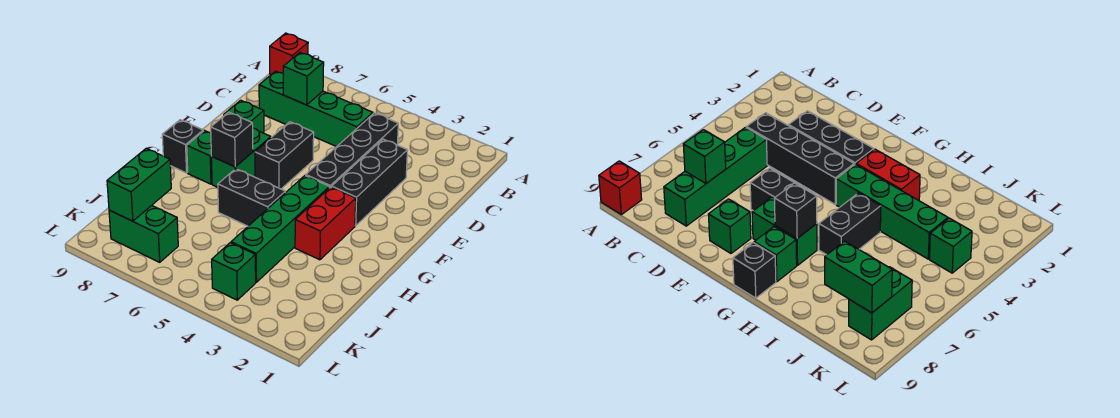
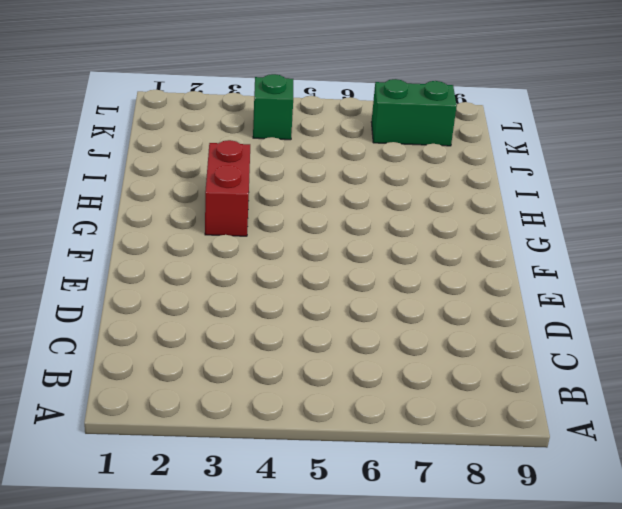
none -> red brick A9 level 1
none -> black brick C4:F4 level 1
none -> green brick C5:C8 level 1

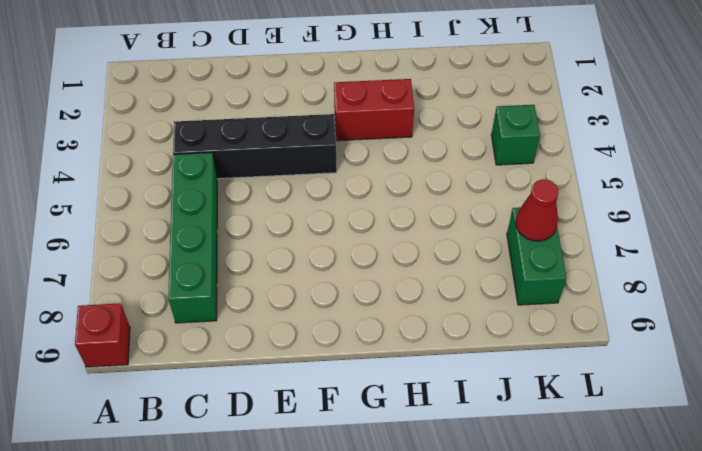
red cone K7 level 2 -> none
none -> black brick D3:F3 level 1
none -> black brick E6:F6 level 1
none -> green brick E8 level 1

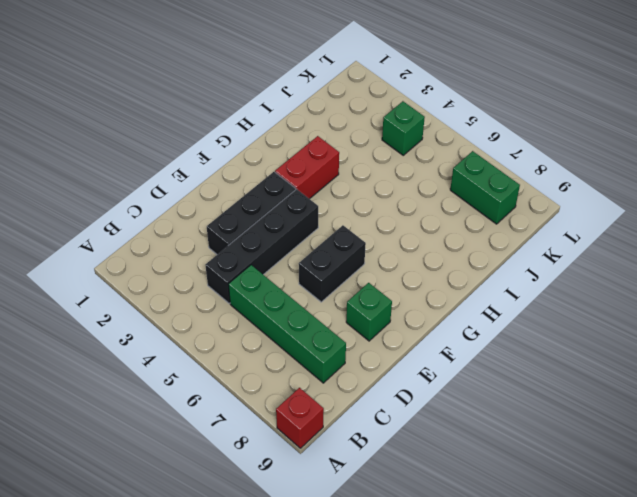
none -> green brick F7:G7 level 1
none -> green brick G4:J4 level 1
none -> green brick G8 level 1

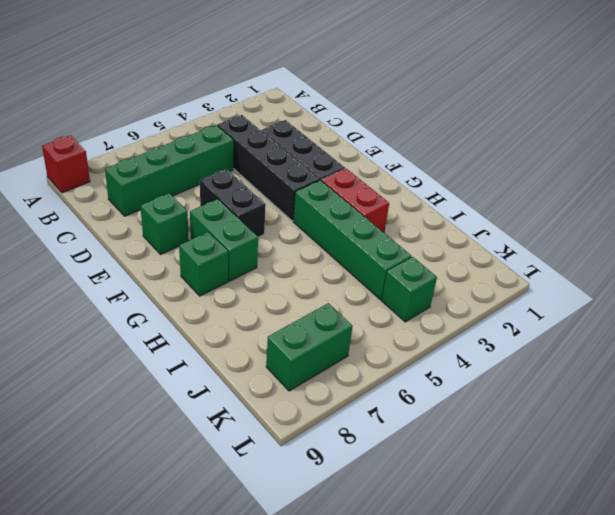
none -> black brick G9 level 1
none -> black brick H5:H6 level 1
none -> green brick C7 level 2

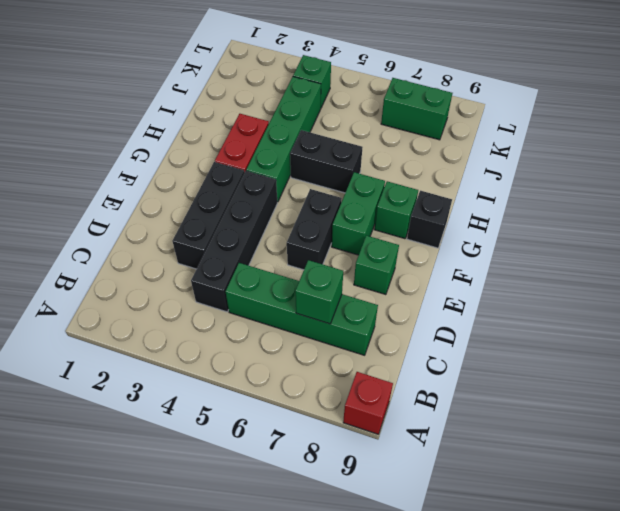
none -> black brick G7 level 2
none -> green brick J8:K8 level 2

